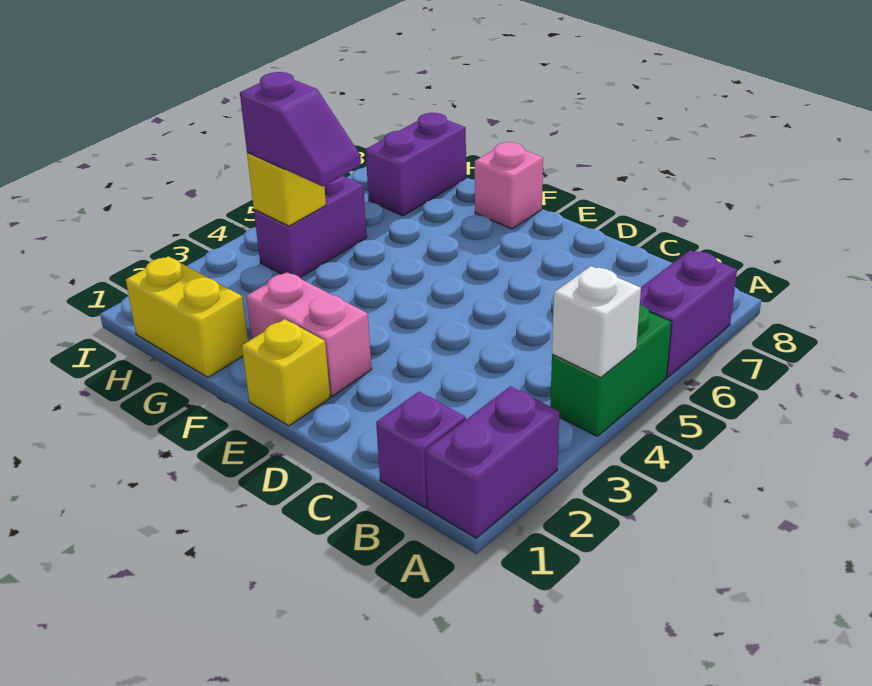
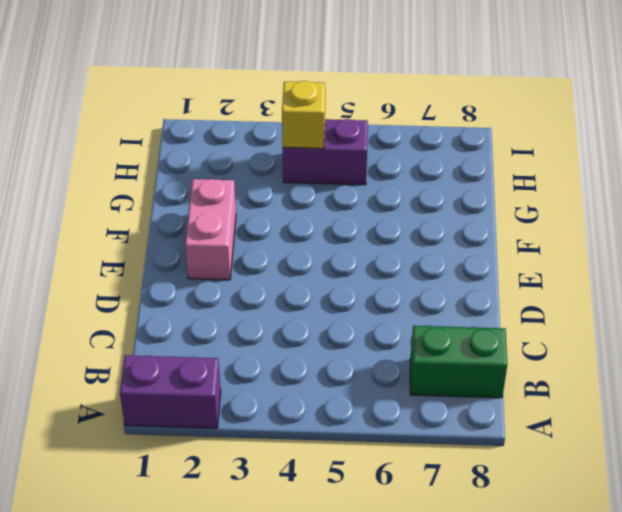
green brick B7:B8 level 1 -> green brick A4:A5 level 1
none -> purple brick A6:A7 level 1
none -> purple brick B1 level 1
none -> yellow brick E1 level 1

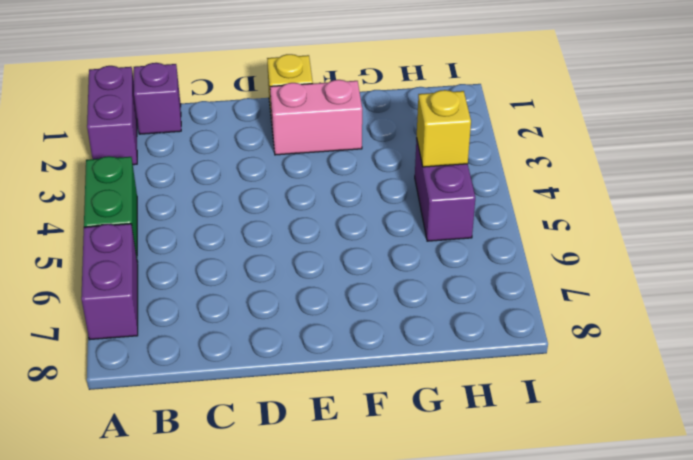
none -> pink brick F8 level 1
none -> yellow brick G1:H1 level 1
none -> purple brick H7:H8 level 1

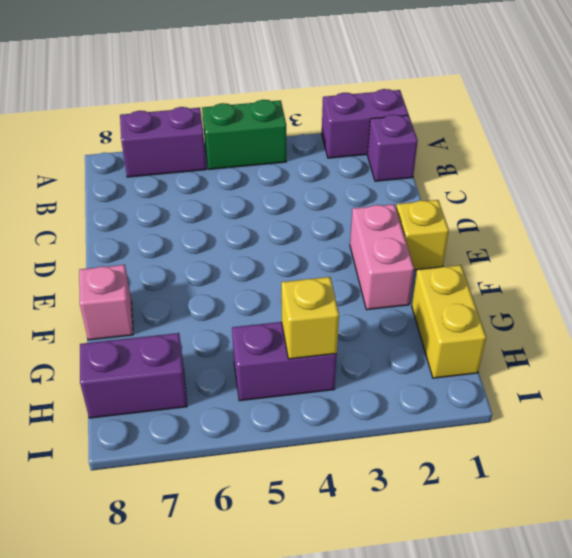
none -> white brick A4 level 2
none -> purple slope G4:H4 level 3 top H

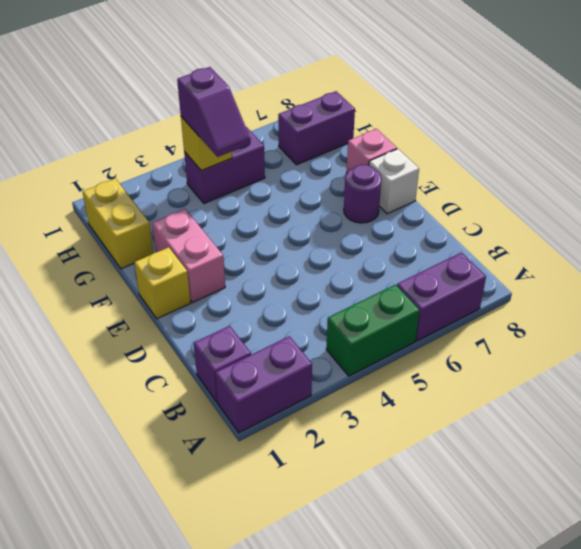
purple round brick E7 level 1 -> none
white brick E8 level 1 -> white brick A4 level 2

